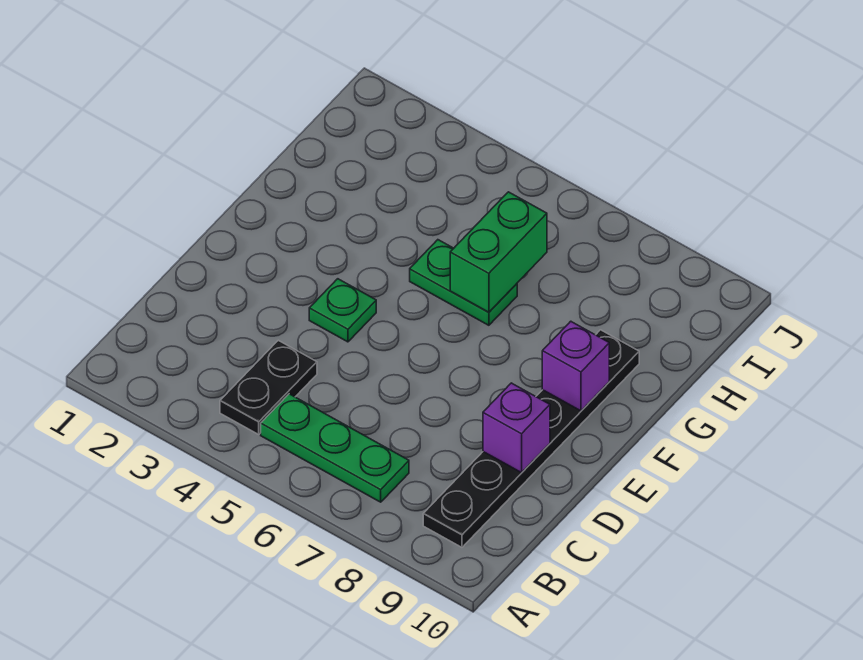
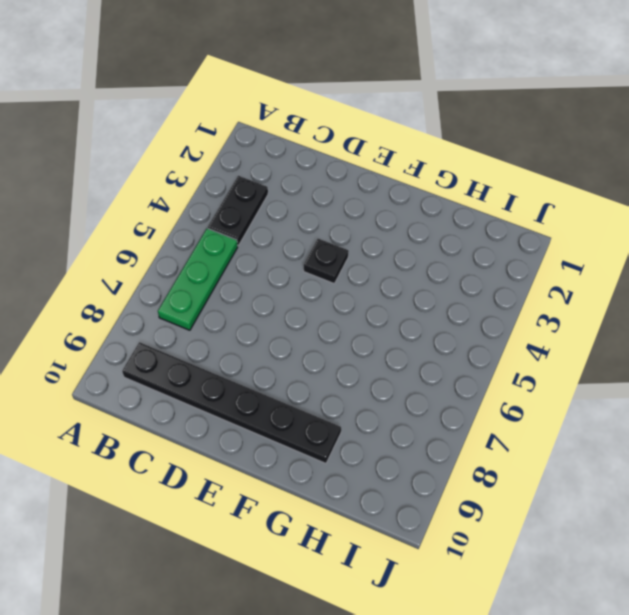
black plate B3:B4 level 1 -> black plate B4:C4 level 1
black plate E4 level 1 -> green plate E4 level 1
none -> green plate G5:G6 level 1
none -> purple brick D9 level 2

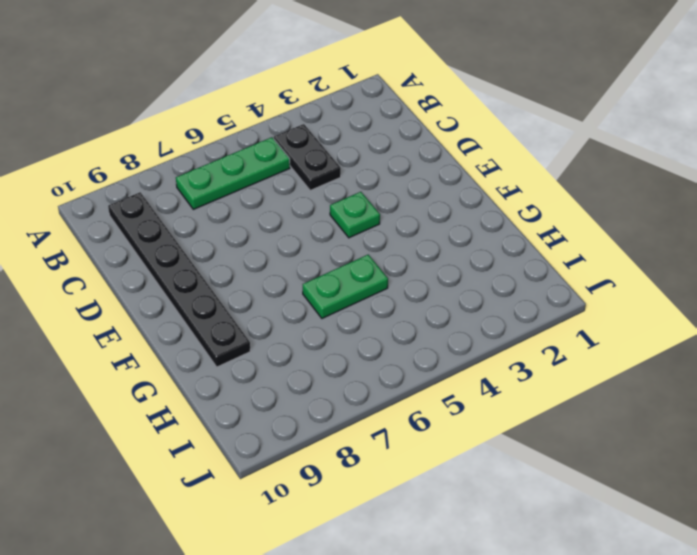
none -> purple brick D9 level 2
none -> purple brick F9 level 2

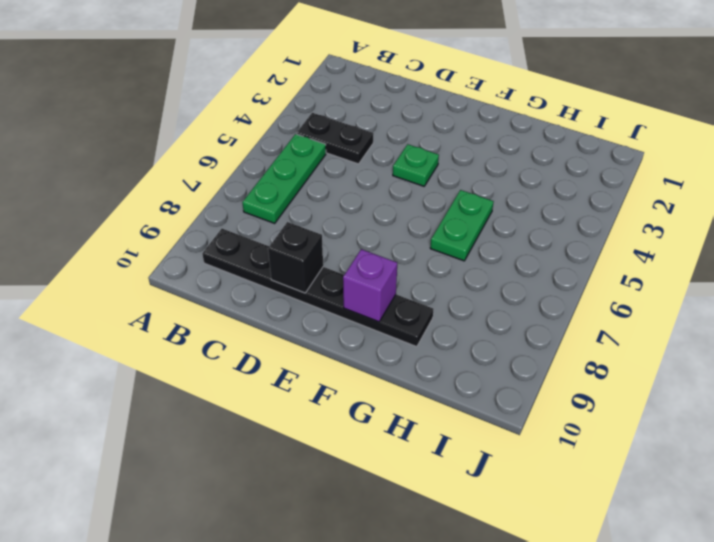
black brick D9 level 2 -> purple brick D9 level 2
none -> green brick G6:H6 level 2

